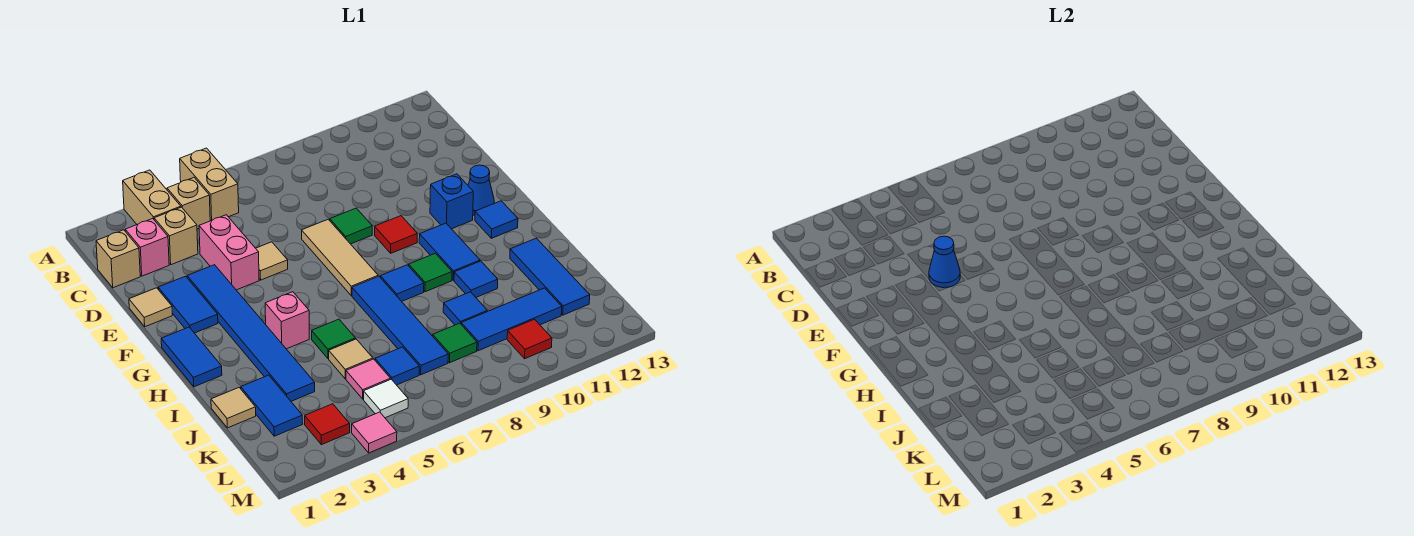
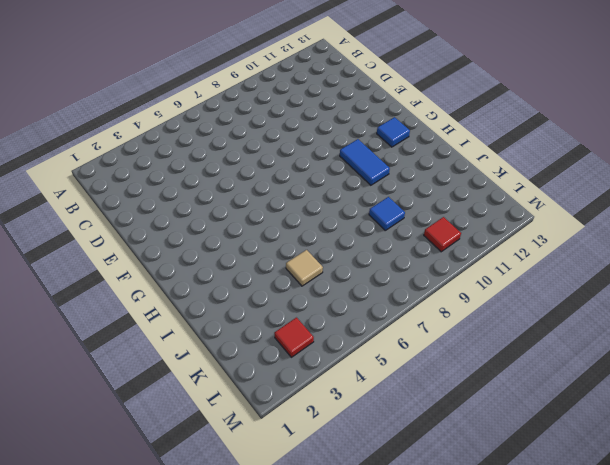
none -> tan brick A3:B3 level 1
none -> tan brick A5:B5 level 1
none -> tan brick B4 level 1
none -> tan brick C1 level 1

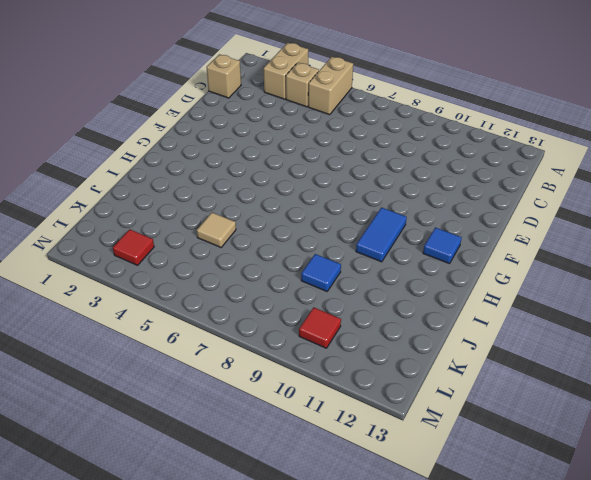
none -> pink brick C2 level 1
none -> tan brick C3 level 1
none -> pink brick D4:E4 level 1
none -> tan tile E1 level 1

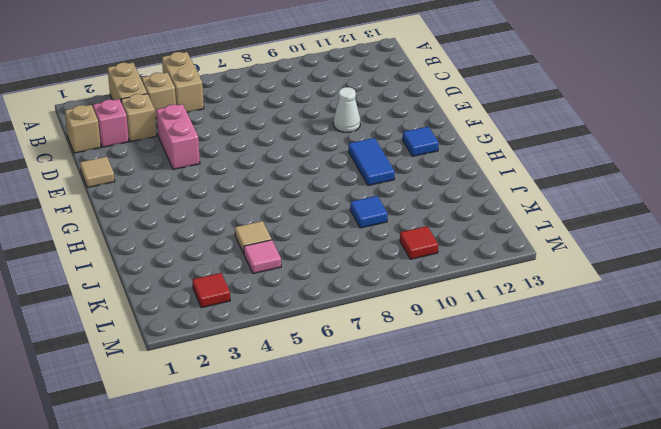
white cone E10 level 1 -> none
none -> blue tile E2:F2 level 1
none -> blue tile E3:J3 level 1
none -> tan tile E5 level 1
none -> tan tile E7:G7 level 1

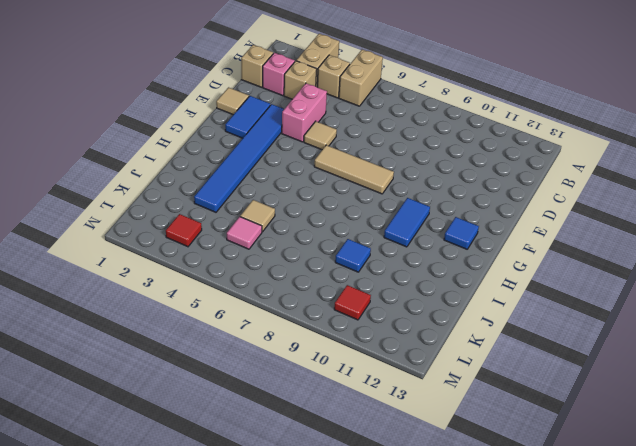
tan tile F6:F8 level 1 -> tan tile E7:G7 level 1
none -> green tile E8 level 1
none -> red tile F9 level 1
none -> blue brick F11 level 1
none -> blue cone F12 level 1

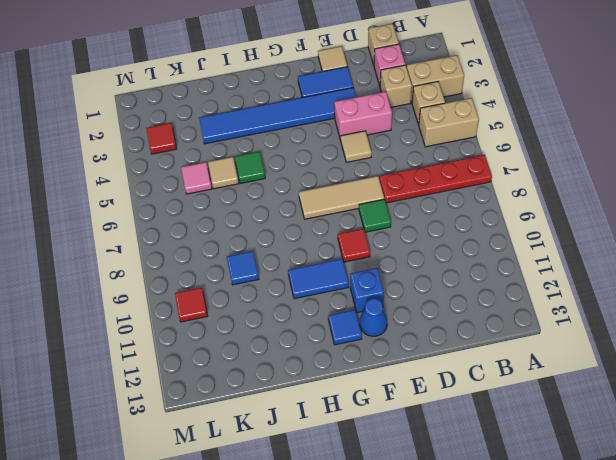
red plate A7:D7 level 1 -> none
none -> blue tile G1:H1 level 1
none -> pink brick H4 level 1
none -> blue tile H7:K7 level 1
none -> blue tile H8 level 1

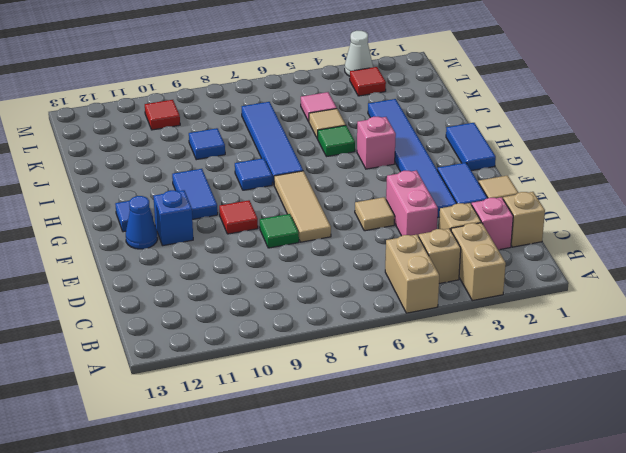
white cone M3 level 1 -> none
none -> green tile H9 level 1
none -> blue tile I10 level 1
none -> blue tile I12:K12 level 1
none -> tan tile J1 level 1

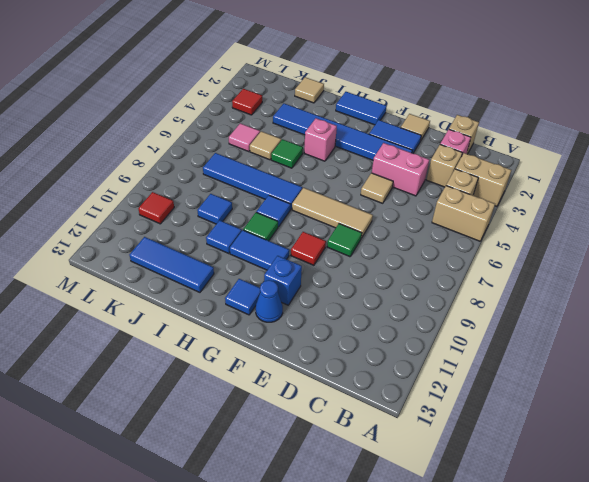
none -> blue tile J2:K2 level 1
none -> blue tile K6 level 1
none -> green tile K8 level 1
none -> blue tile K9:K11 level 1

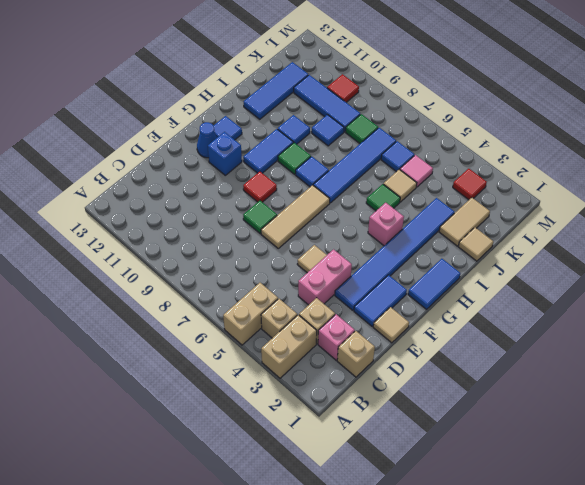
tan tile J2:K2 level 1 -> blue tile J2:K2 level 1
none -> white tile L5 level 1
none -> pink tile M4 level 1
none -> blue cone E4 level 2

